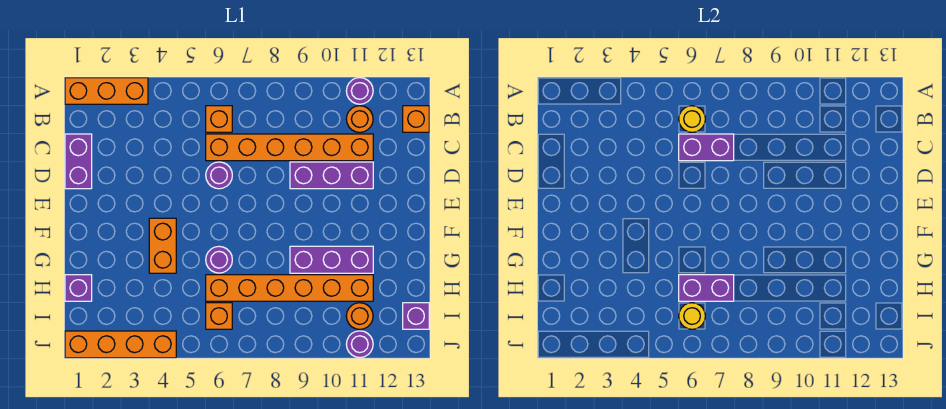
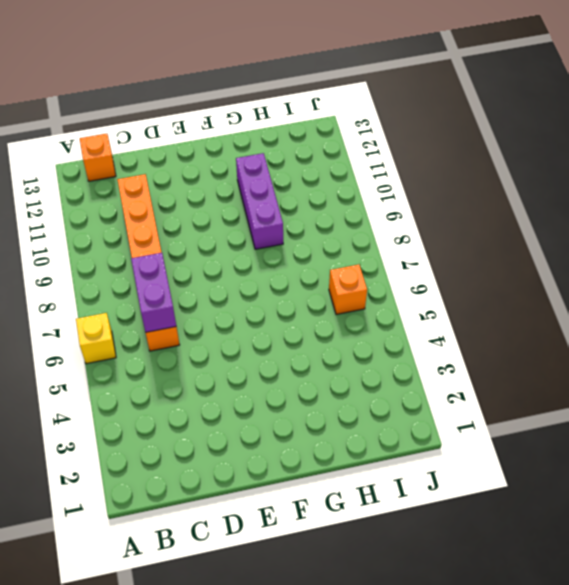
yellow brick A6 level 1 -> none
none -> orange brick A1:A3 level 1
none -> purple round brick A11 level 1
none -> orange brick B6 level 1

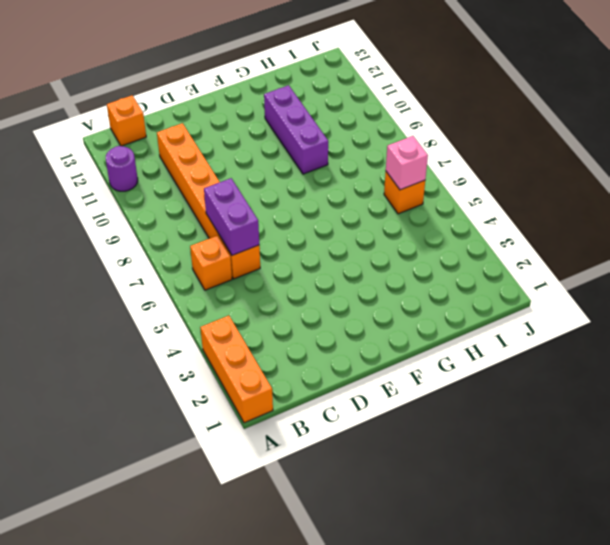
pink brick I6 level 2 -> yellow round brick I6 level 2
none -> orange round brick B11 level 1
none -> purple brick C1:D1 level 1
none -> purple round brick D6 level 1

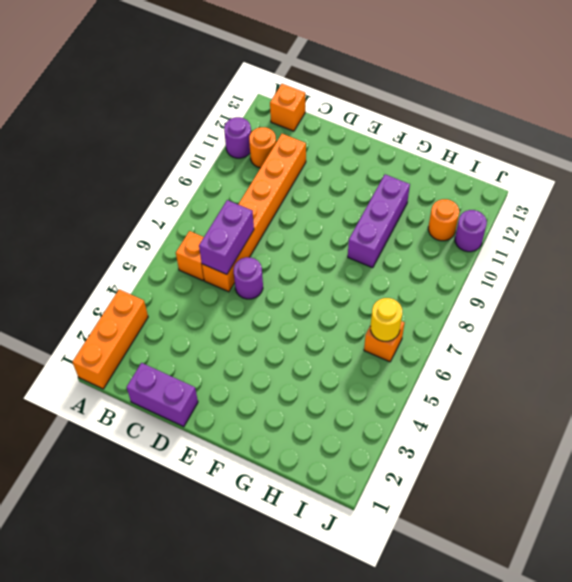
none -> purple brick D9:D11 level 1
none -> orange brick F4:G4 level 1
none -> purple round brick G6 level 1

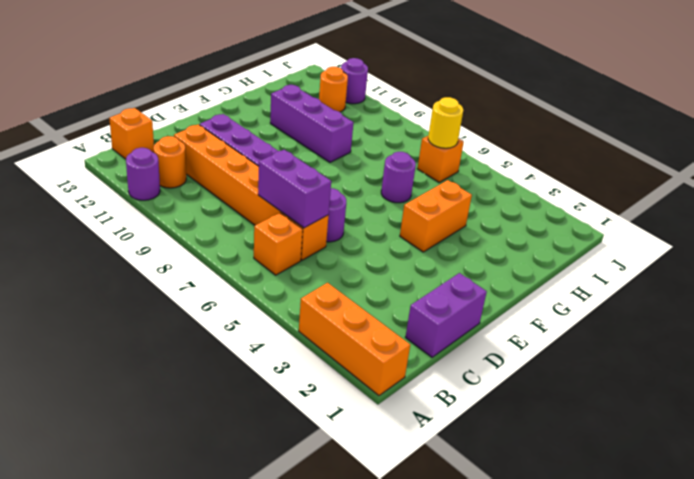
none -> purple brick H1 level 1
none -> orange brick H6:H11 level 1
none -> purple brick I13 level 1

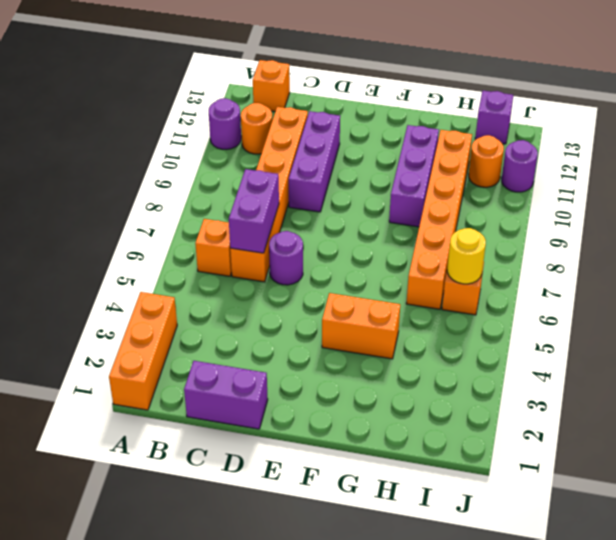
none -> purple round brick G6 level 1
none -> purple brick H1 level 1
none -> orange brick J1:J4 level 1

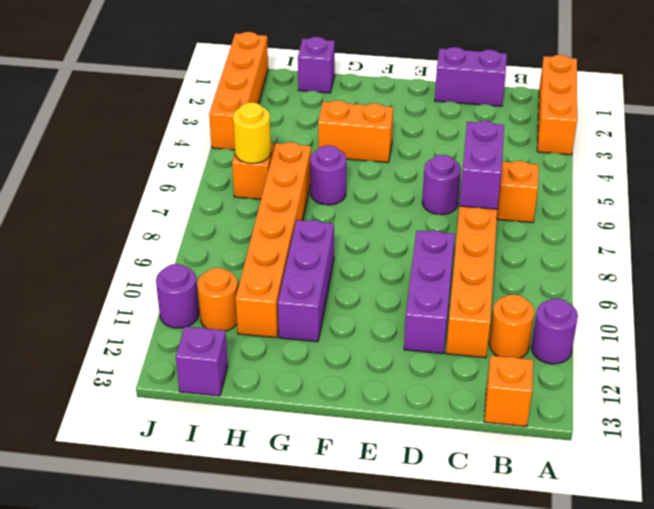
none -> yellow round brick B6 level 2
none -> purple brick H6:H7 level 2

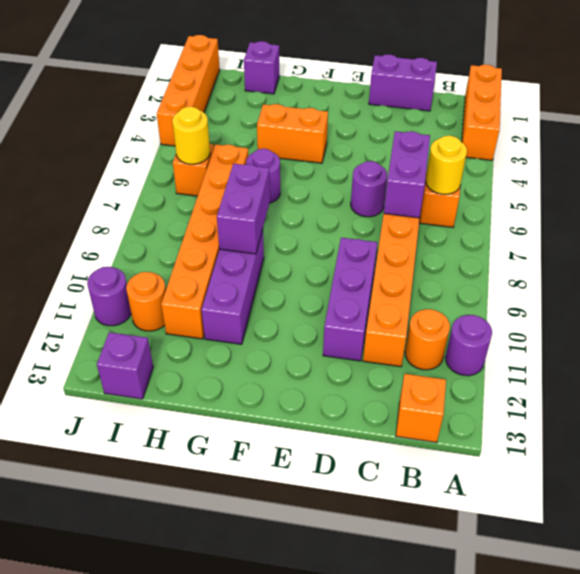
purple brick G8:G9 level 2 -> purple brick H6:H7 level 2

